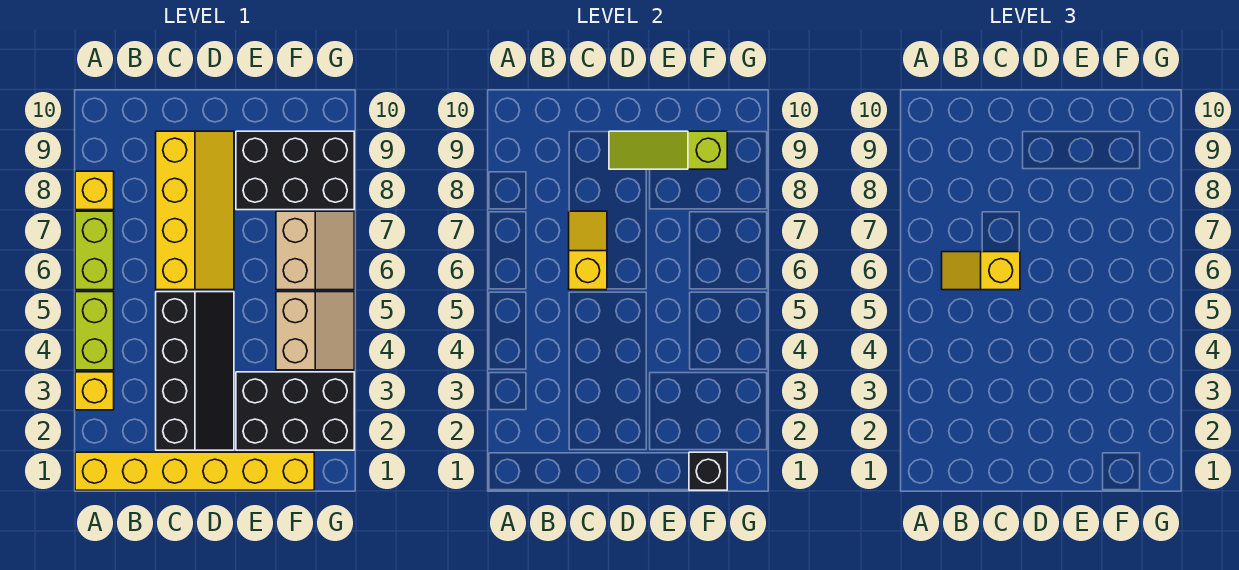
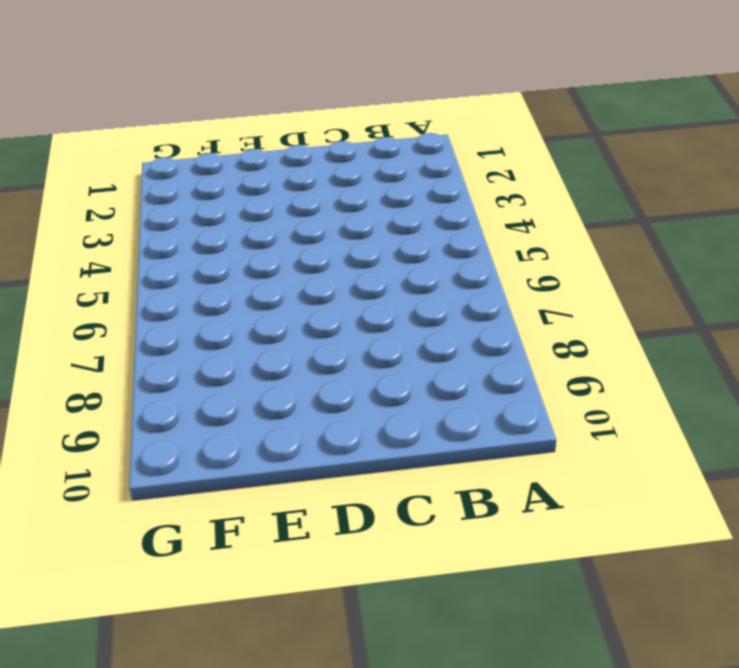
none -> yellow brick A1:F1 level 1
none -> yellow brick A3 level 1
none -> lime brick A4:A5 level 1

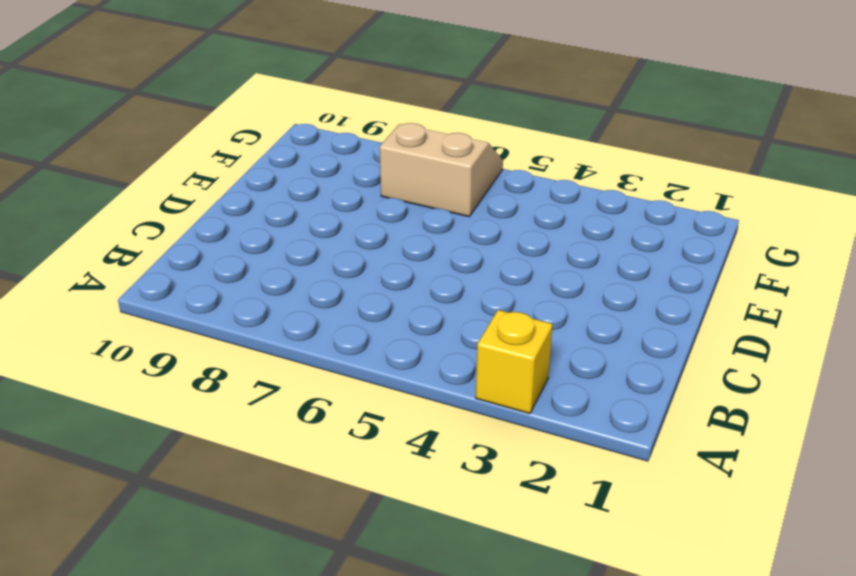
none -> yellow brick A1:F1 level 1
none -> lime brick A4:A5 level 1
none -> lime brick A6:A7 level 1

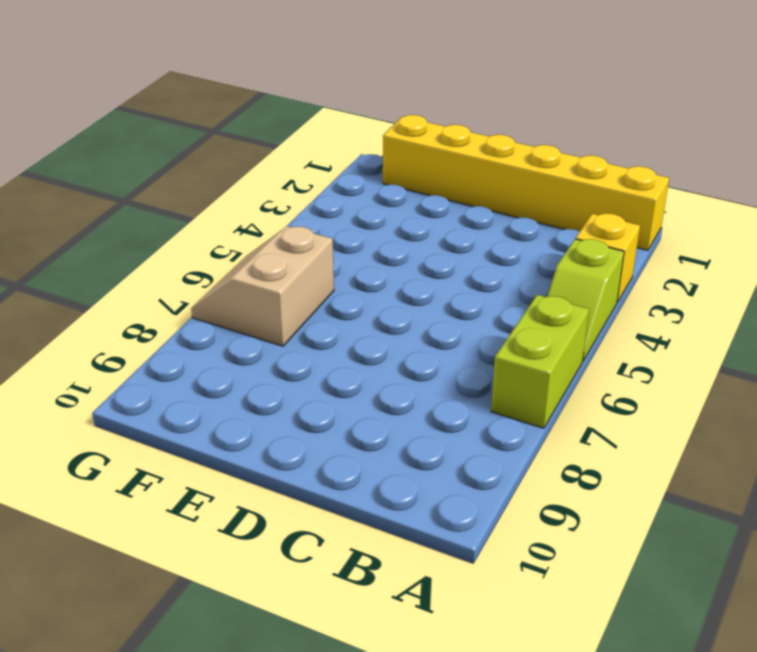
lime slope A4:A5 level 1 top 4 -> lime brick A4:A5 level 1
none -> yellow brick A8 level 1
none -> black slope C2:D5 level 1 top C
none -> yellow slope C6:D9 level 1 top C

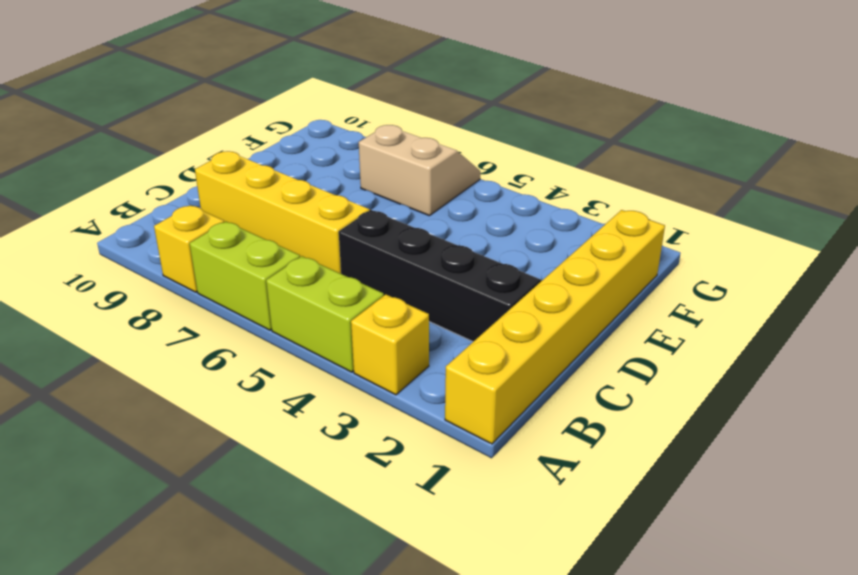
none -> black brick E2:G3 level 1
none -> black brick E8:G9 level 1
none -> tan slope F4:G5 level 1 top F

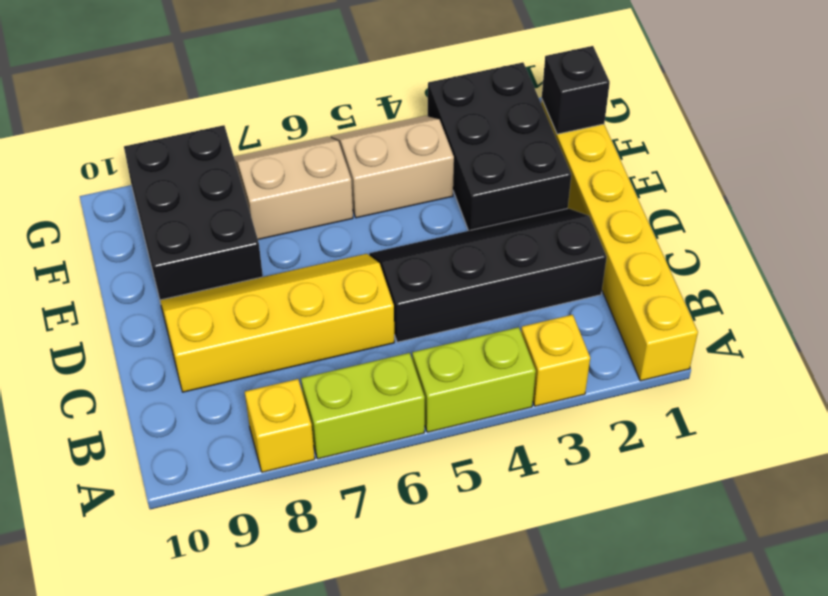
none -> yellow slope C6:C7 level 2 top 6
none -> lime slope D9:F9 level 2 top F
none -> yellow slope B6:C6 level 3 top C

